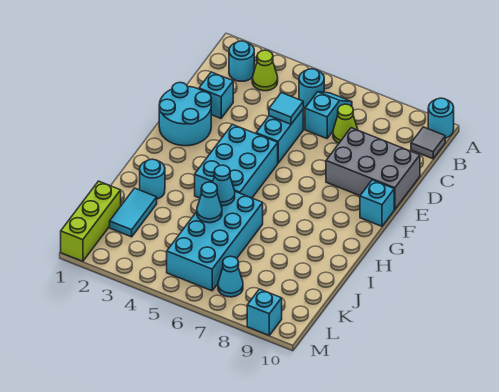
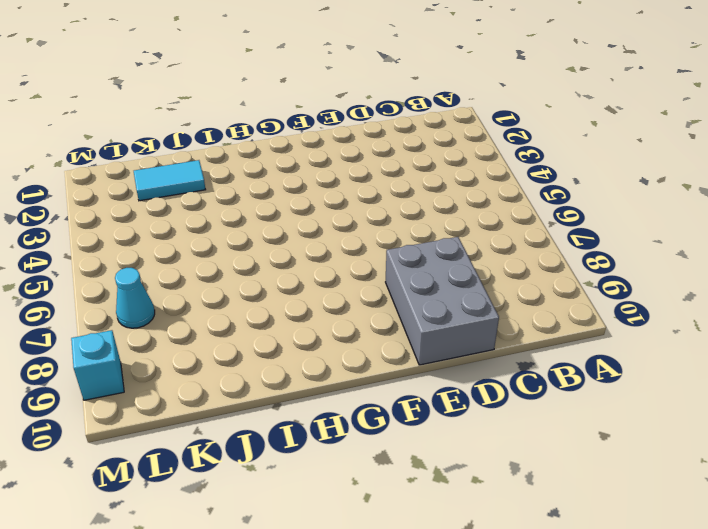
none -> cyan round brick A10 level 1
none -> cyan round brick B2 level 1
none -> lime cone B3 level 1

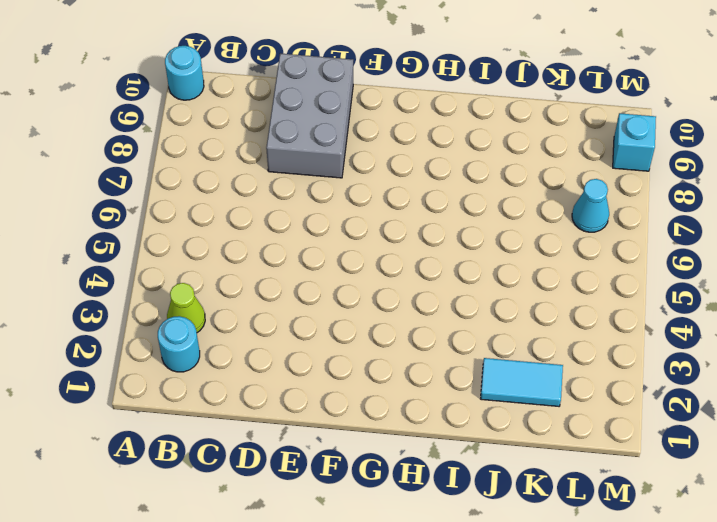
none -> cyan round brick B5 level 1
none -> cyan slope B6:C6 level 1 top C
none -> grey tile B10 level 1

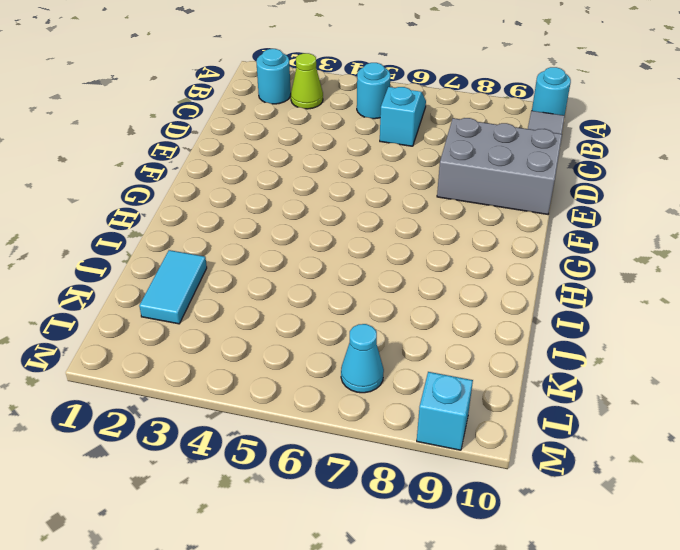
none -> lime cone C7 level 1
none -> cyan brick D2 level 1
none -> cyan brick D5:E5 level 1

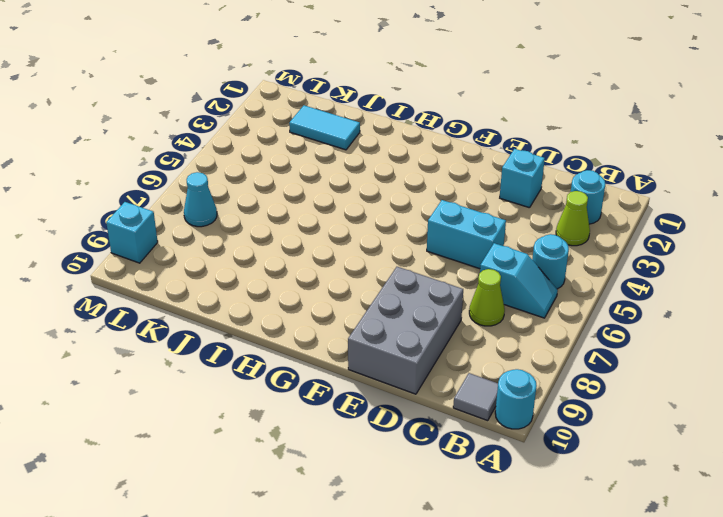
none -> cyan round brick E1:F2 level 1
none -> cyan brick F4:H5 level 1
none -> cyan brick F10 level 1

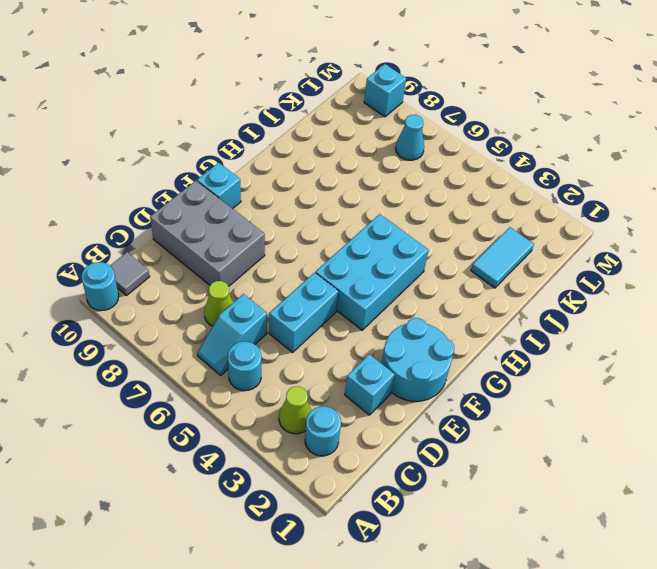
none -> cyan round brick I2 level 1
none -> cyan brick I5:L6 level 1
none -> lime brick K1:M1 level 1

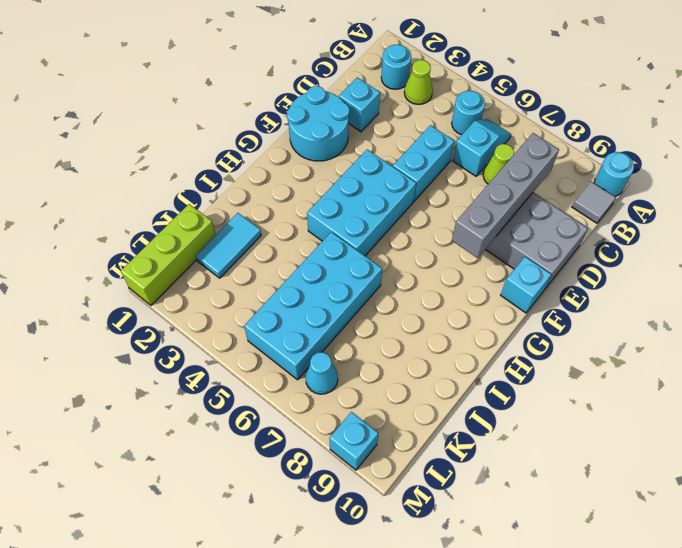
grey brick C8:F8 level 2 -> none
none -> cyan round brick I2 level 1
none -> cyan tile D5 level 2
none -> cyan cone I5 level 2

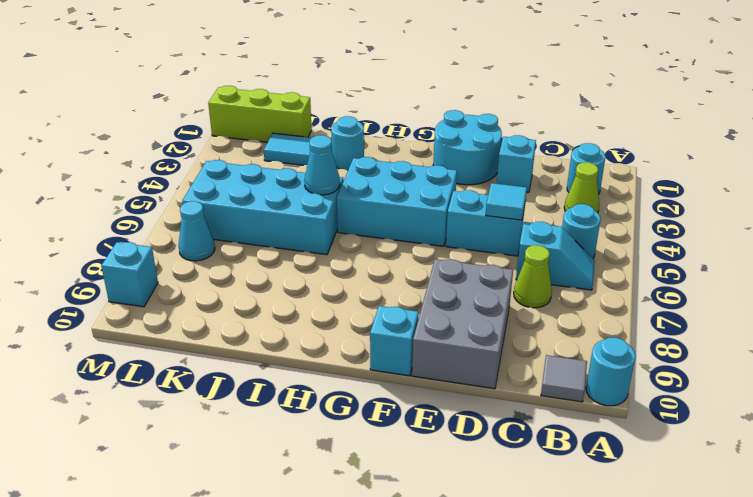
none -> cyan cone J5 level 2

